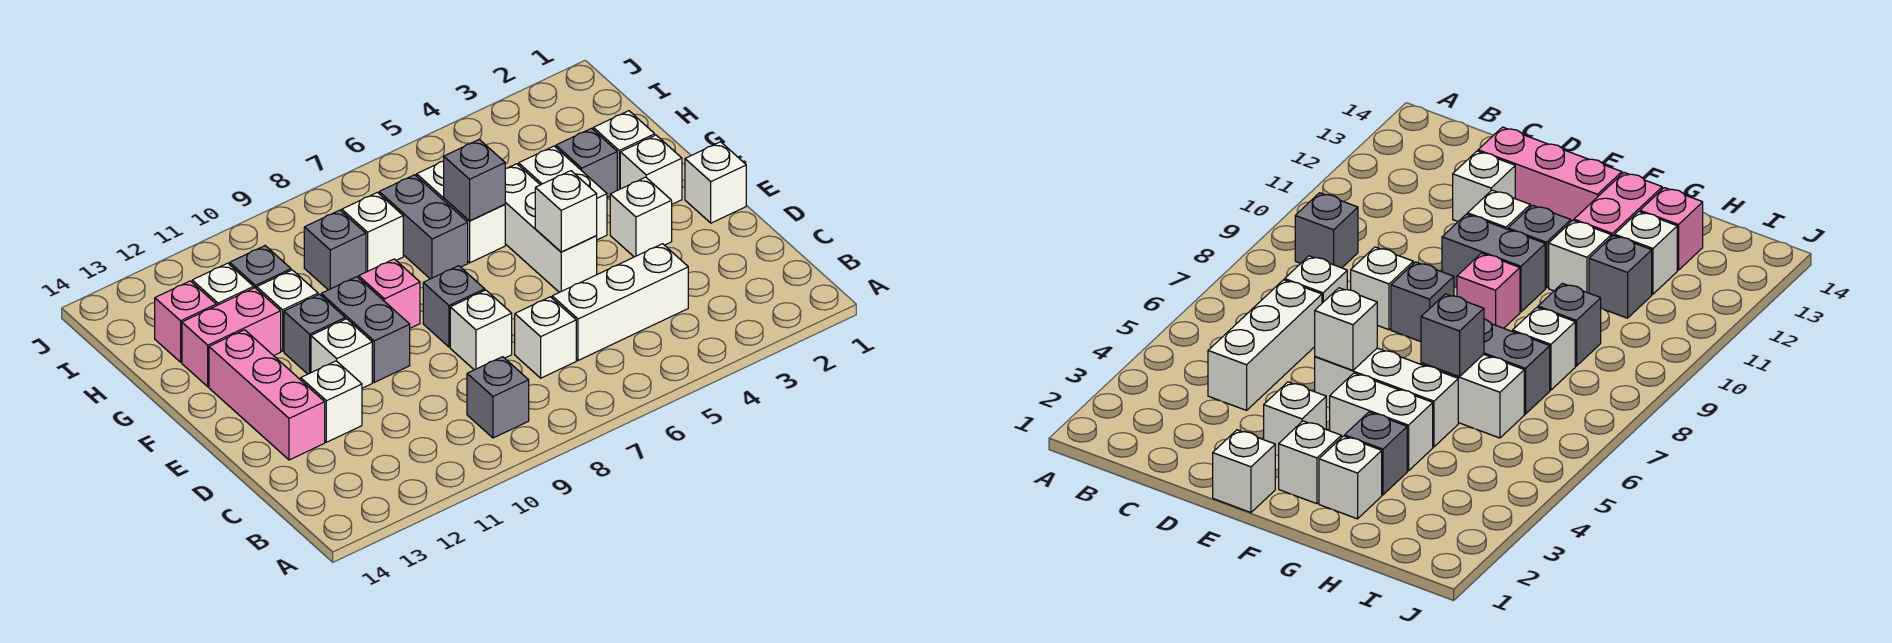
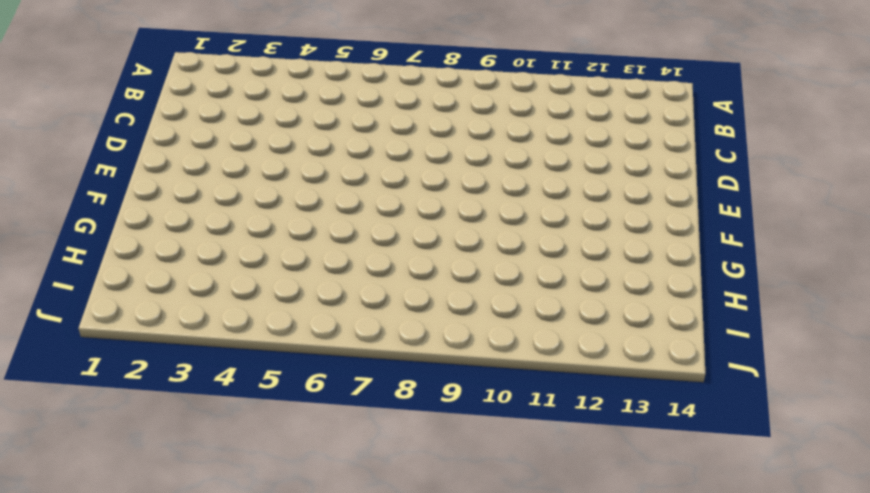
none -> grey brick B9 level 1
none -> white brick C4:C6 level 1
none -> white brick C7 level 1

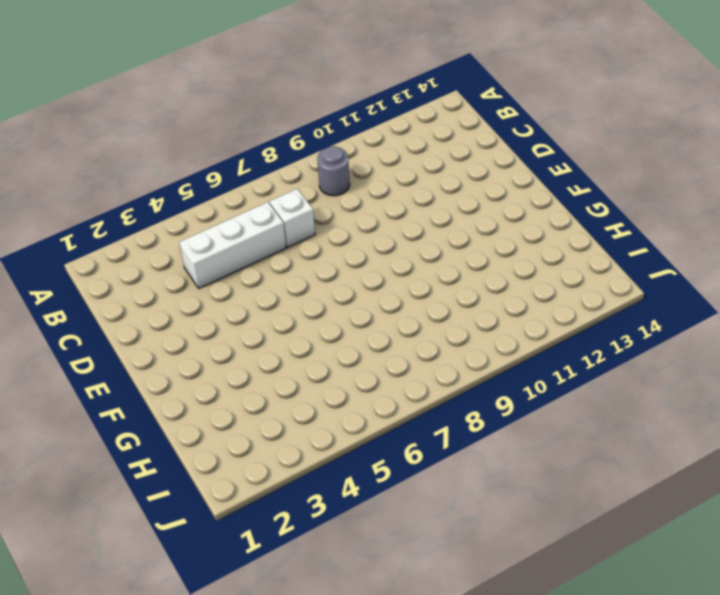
grey round brick B9 level 1 -> grey brick B9 level 1
none -> white brick D8 level 1
none -> white brick D12 level 1
none -> pink brick D13:F13 level 1

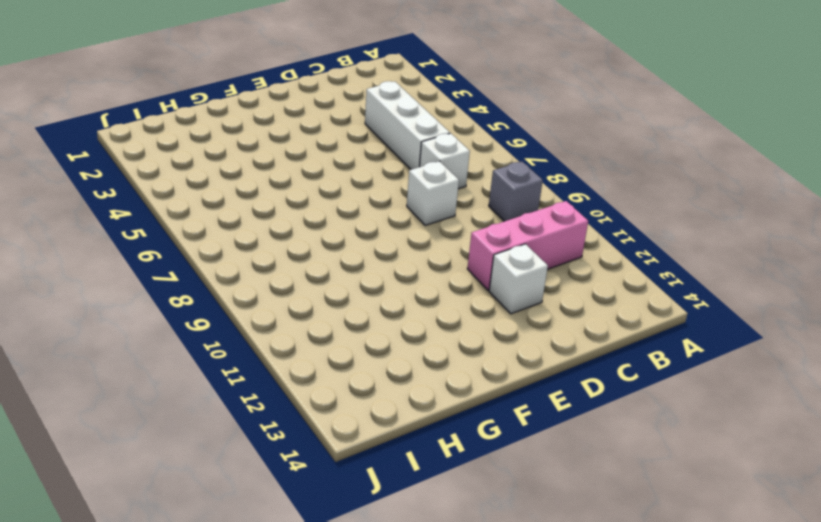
pink brick B11:D11 level 1 -> pink brick D13:F13 level 1
none -> white brick E1 level 1
none -> white brick E3 level 1
none -> white brick E5:G5 level 1

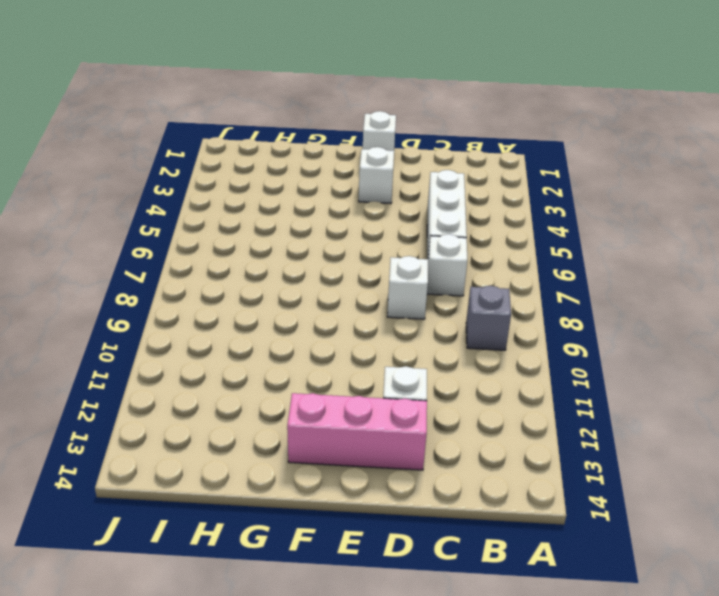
none -> white brick E5:G5 level 1
none -> grey brick E8 level 1
none -> grey brick E10:F10 level 1

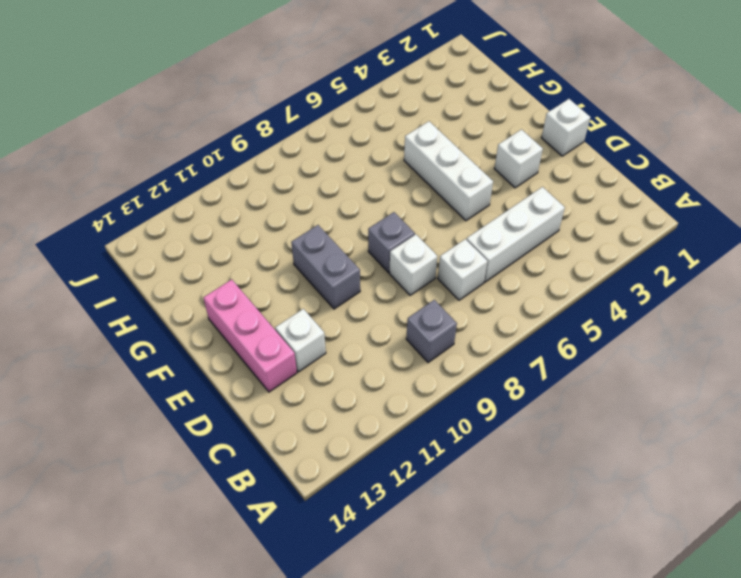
none -> white brick E11 level 1
none -> white brick F2 level 1
none -> white brick F4:G4 level 1

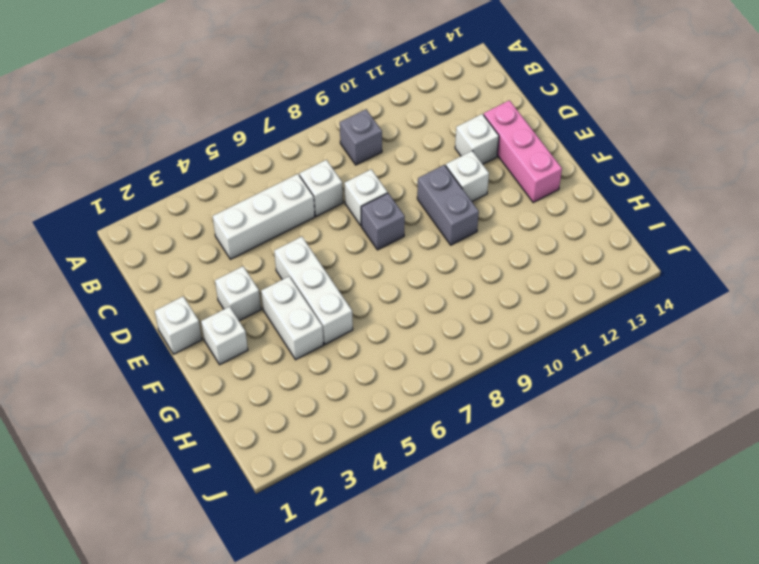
none -> pink brick F9 level 1
none -> grey brick F11 level 1
none -> white brick G2 level 1

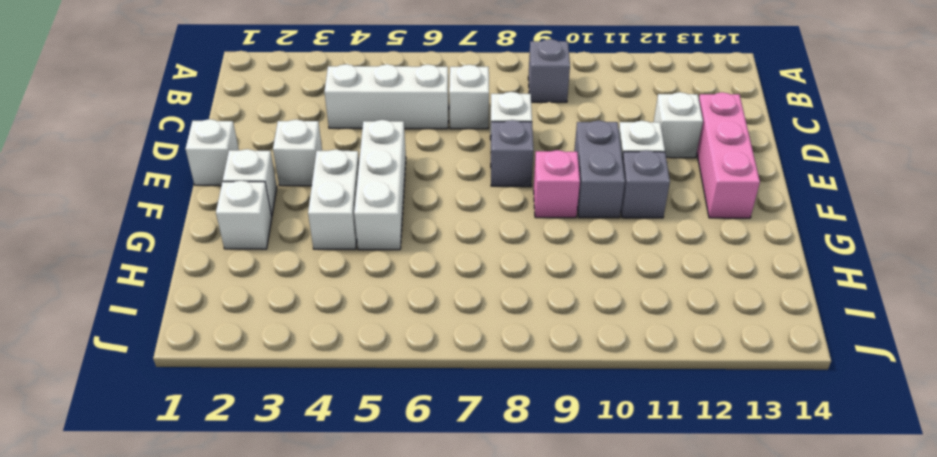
none -> grey brick G3 level 1
none -> white brick G6:H6 level 1
none -> grey brick G7:H7 level 1

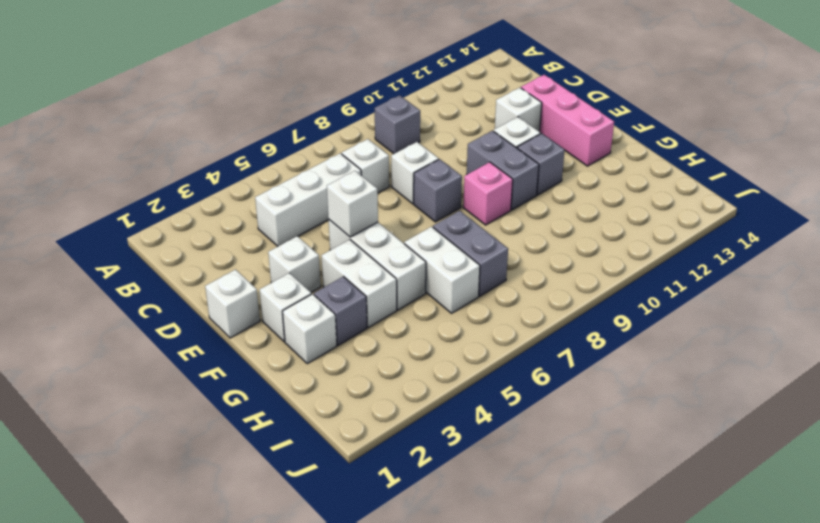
none -> white brick G11 level 1
none -> pink brick G12:G13 level 1
none -> white brick H8 level 1

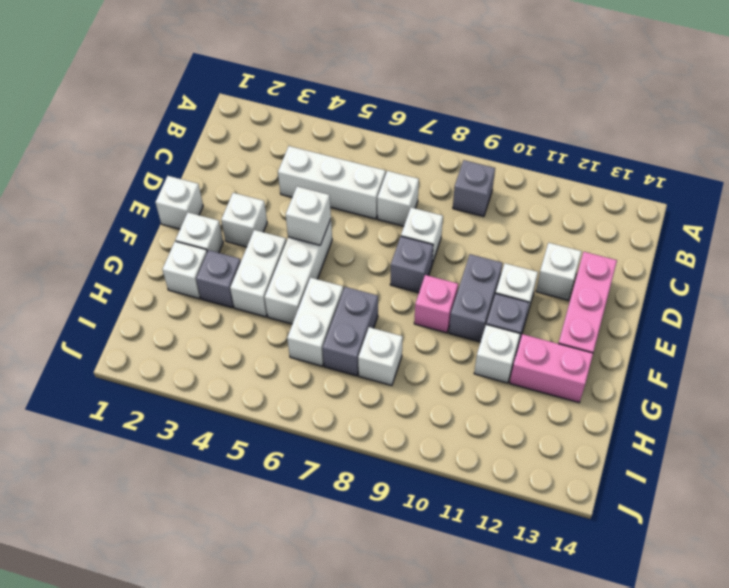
none -> grey brick H9 level 1
none -> grey brick H11 level 1
none -> white brick H12 level 1

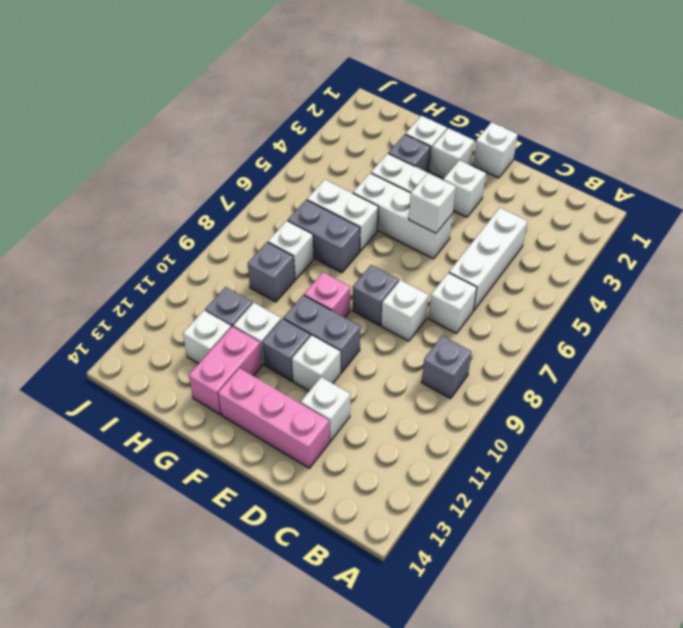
none -> pink brick H13 level 1
none -> grey brick G6 level 2

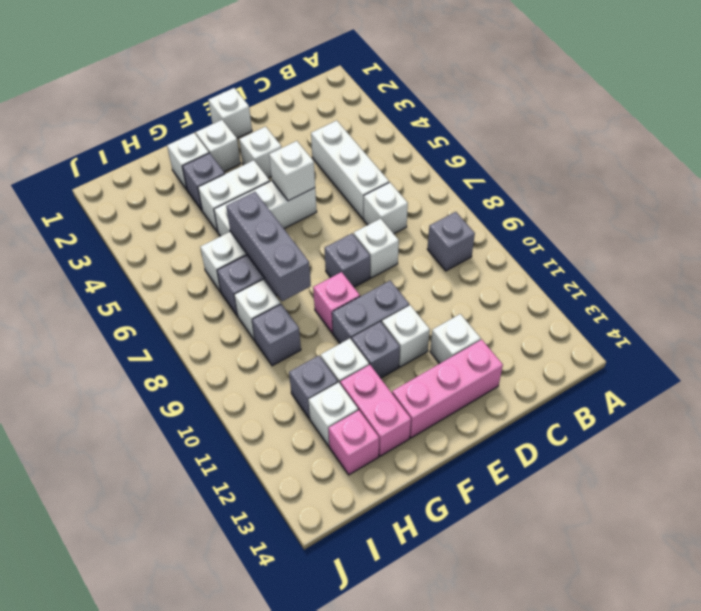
grey brick G6:G8 level 2 -> grey brick G6 level 2

